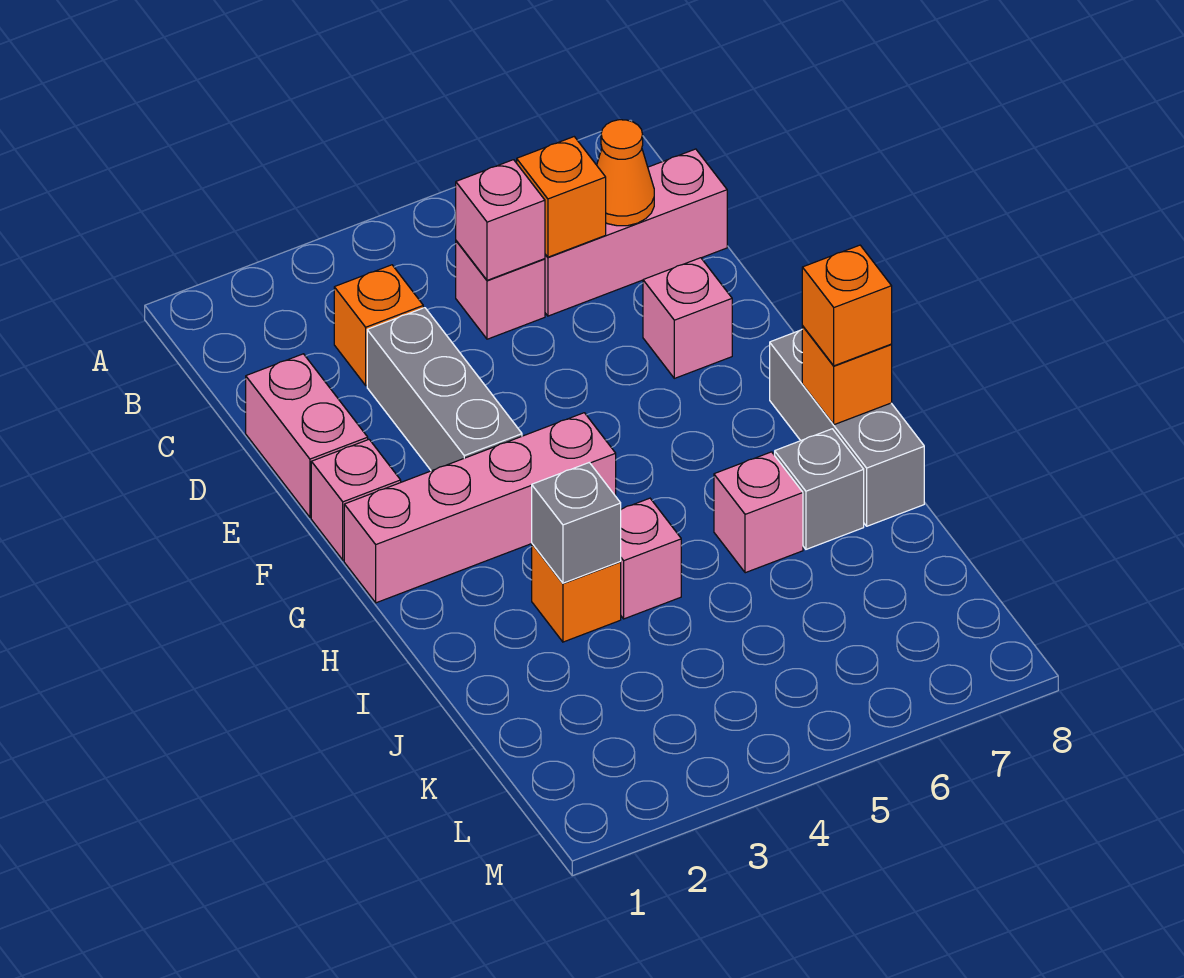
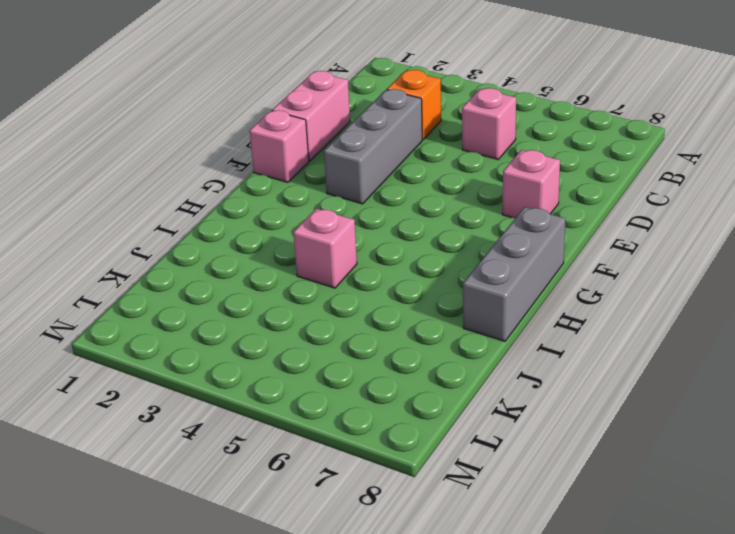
none -> pink brick C6:C8 level 1
none -> pink brick G1:G4 level 1
none -> orange brick I3 level 1

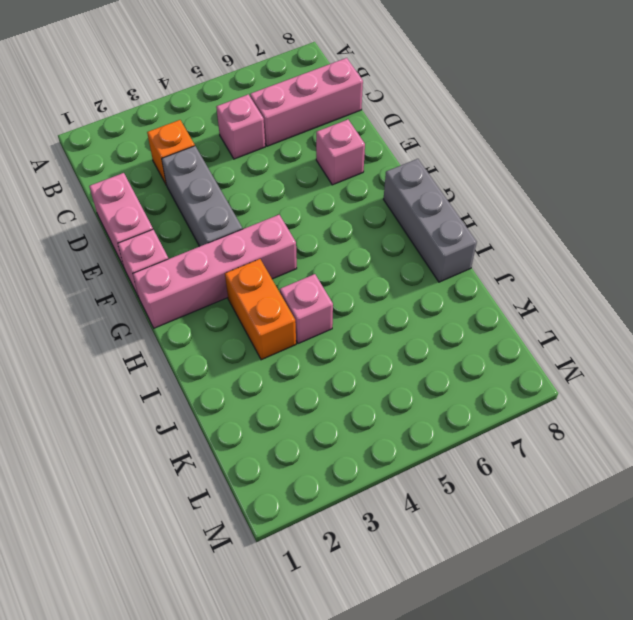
orange brick H3:I3 level 1 -> orange brick I3 level 1
none -> pink brick I6 level 1
none -> grey brick I7 level 1
none -> pink brick C5 level 2

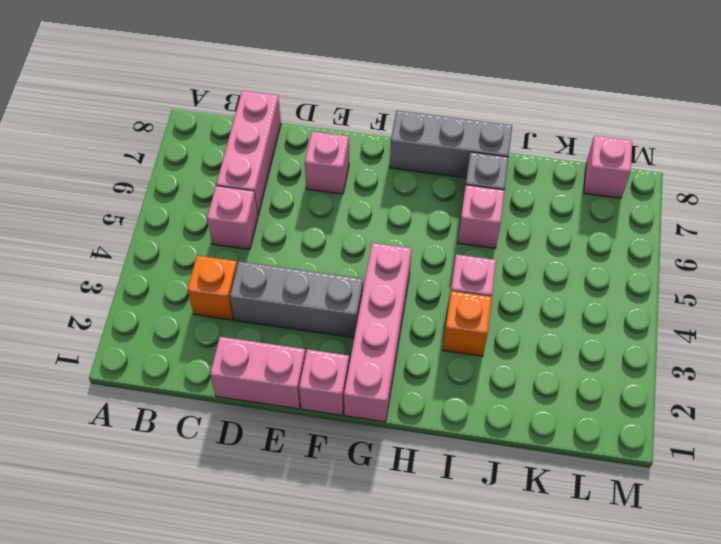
pink brick L8 level 1 -> pink brick C5 level 2
none -> orange brick C6 level 2
none -> orange cone C7 level 2
none -> orange brick H8 level 2

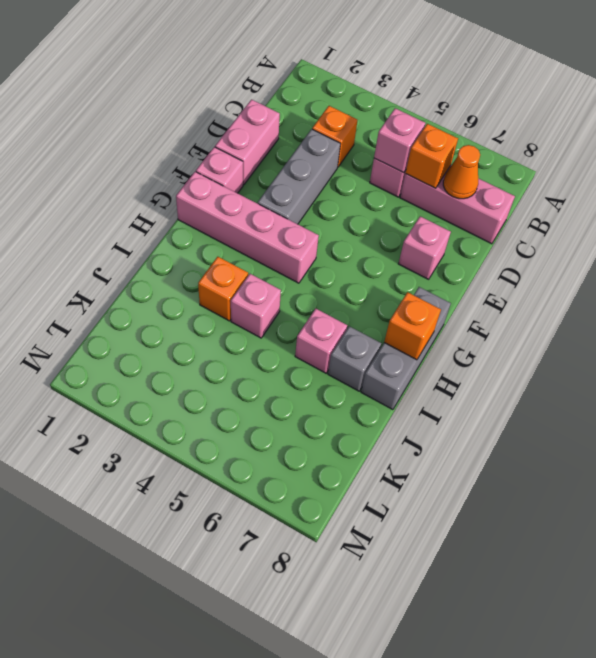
none -> grey brick I3 level 2
none -> orange brick H8 level 3

